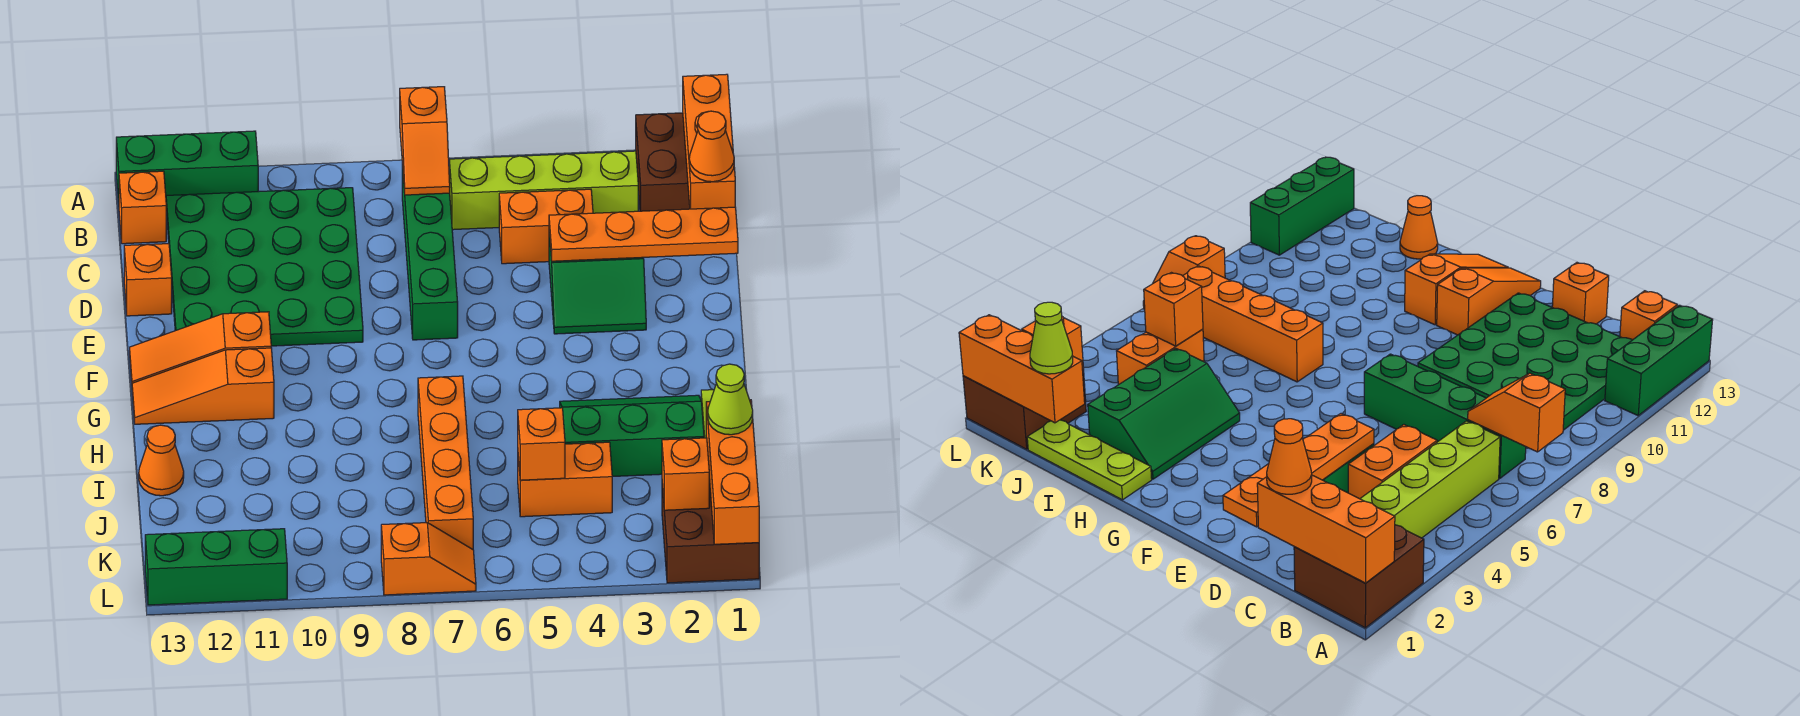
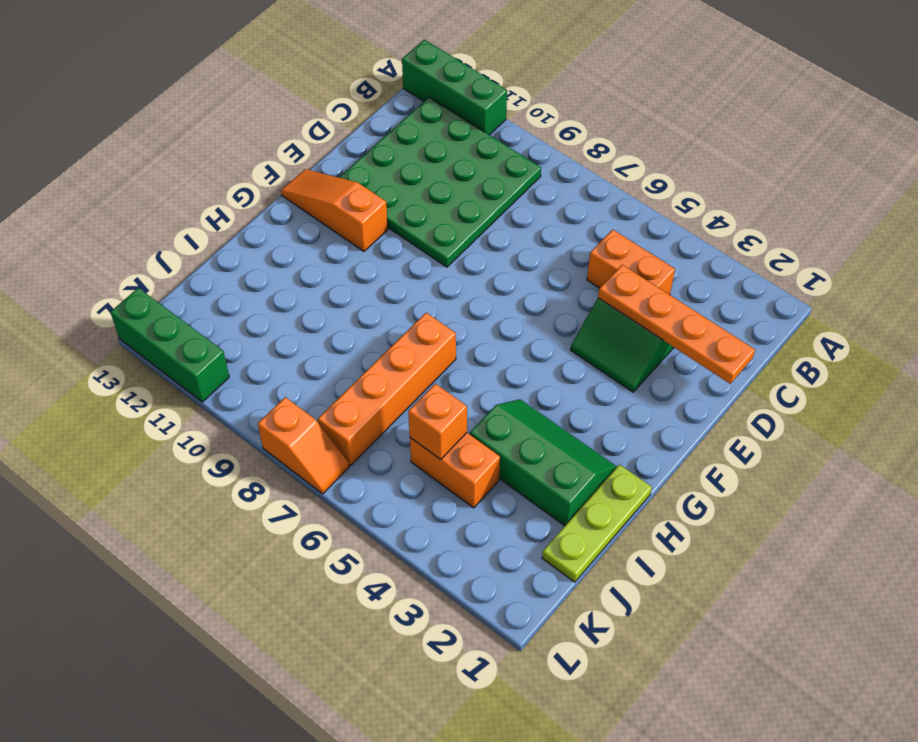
none -> brown brick A1:B2 level 1
none -> lime brick B3:B6 level 1
none -> green brick B7:E7 level 1

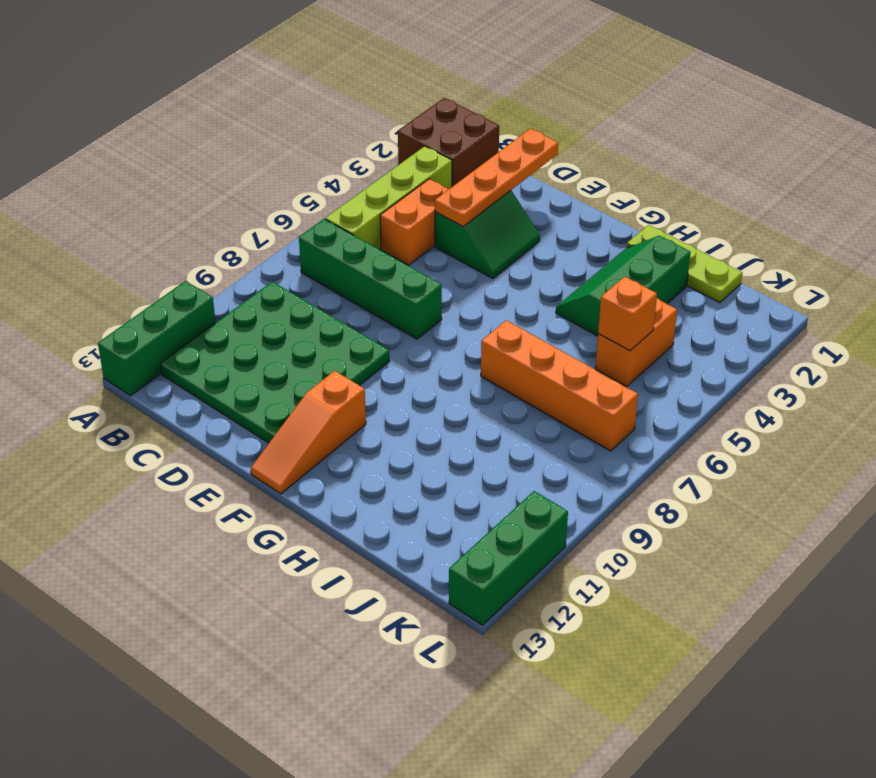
none -> orange brick B13 level 1
none -> orange brick D13 level 1
none -> orange slope G11:G13 level 1 top 11

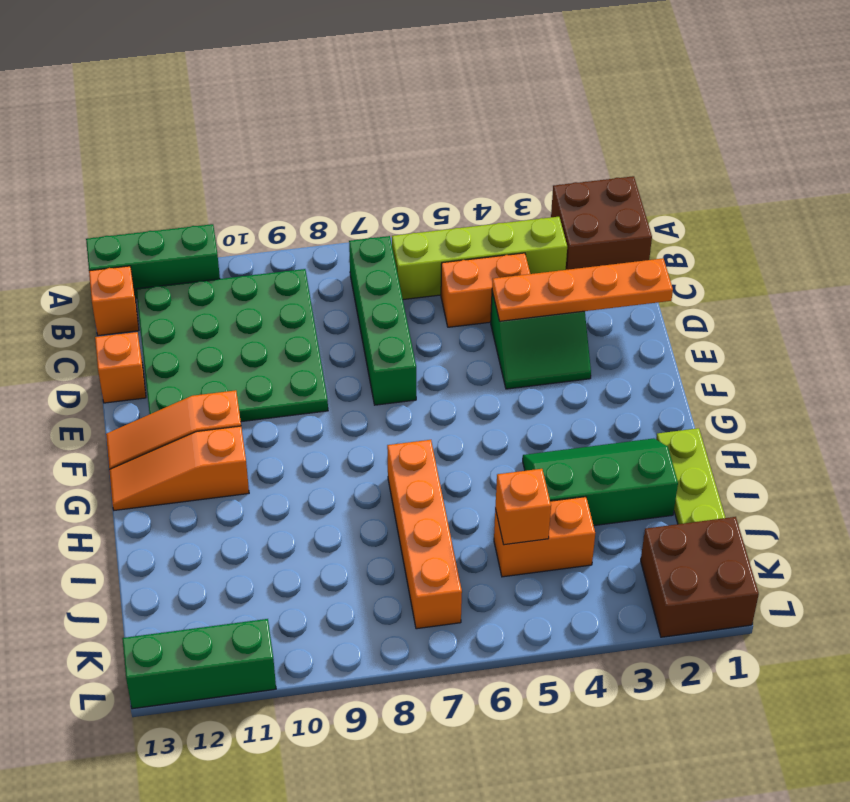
none -> orange cone I13 level 1
none -> orange slope L7:L8 level 1 top 8
none -> orange brick A1:C1 level 2

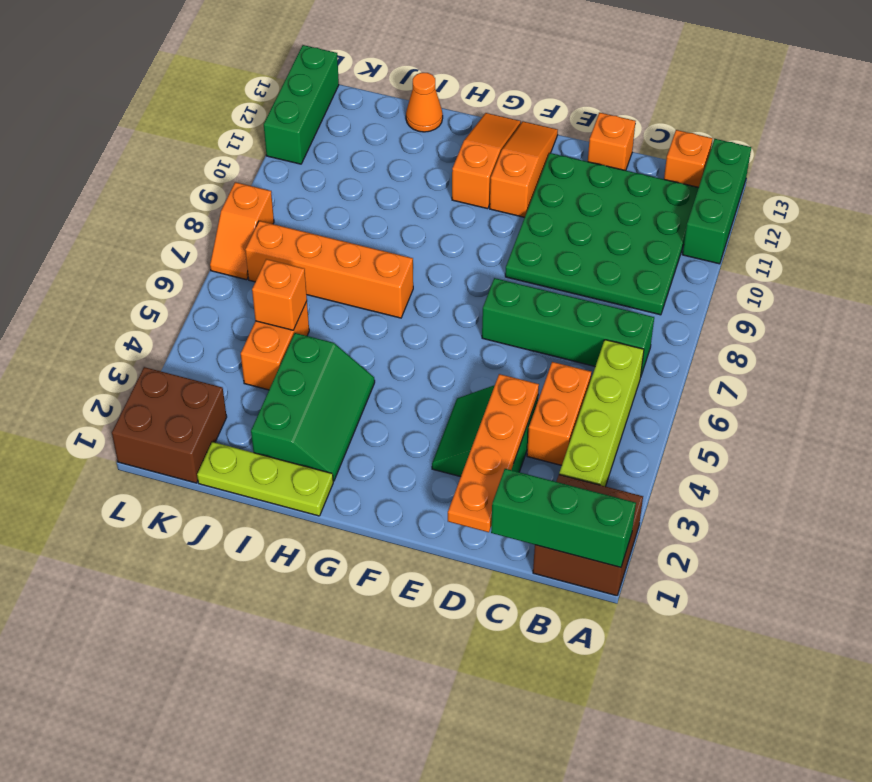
green brick A1:C1 level 2 -> orange brick A1:C1 level 2
none -> orange slope A7:B7 level 2 top A
none -> orange brick J1:L1 level 2
none -> orange brick K2 level 2

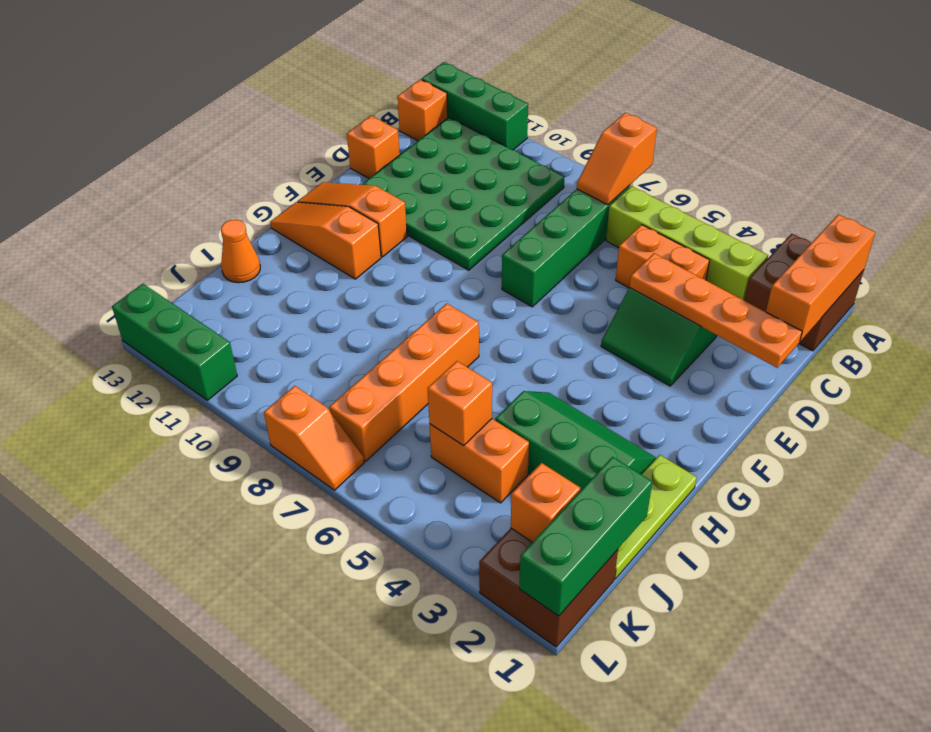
green brick J1:L1 level 2 -> orange brick J1:L1 level 2
none -> orange cone C1 level 3
none -> lime cone J1 level 3

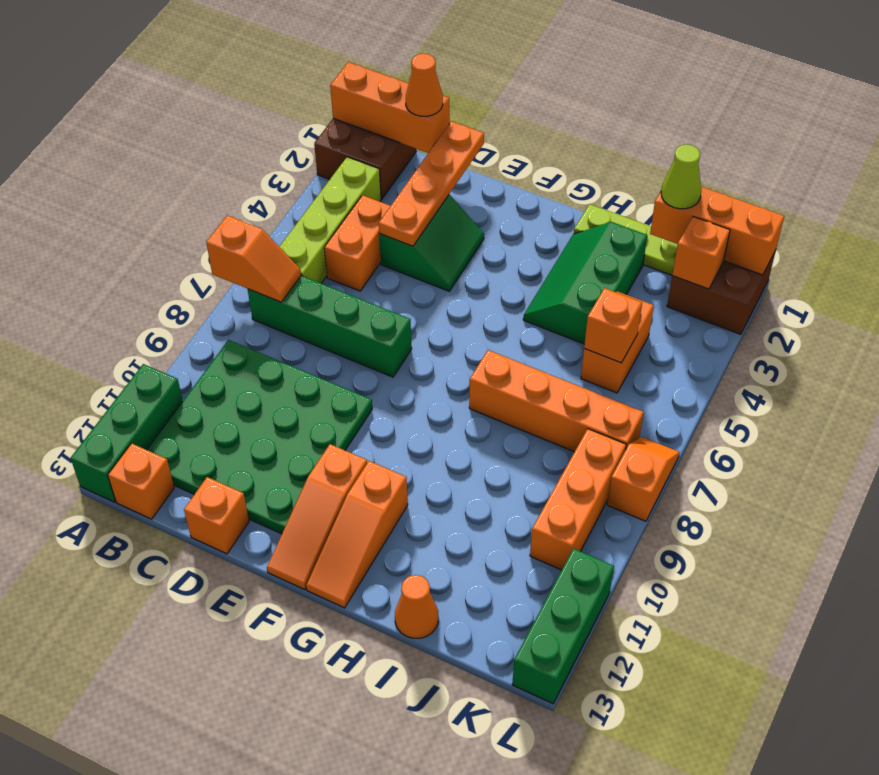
orange brick K8:K10 level 1 -> none

